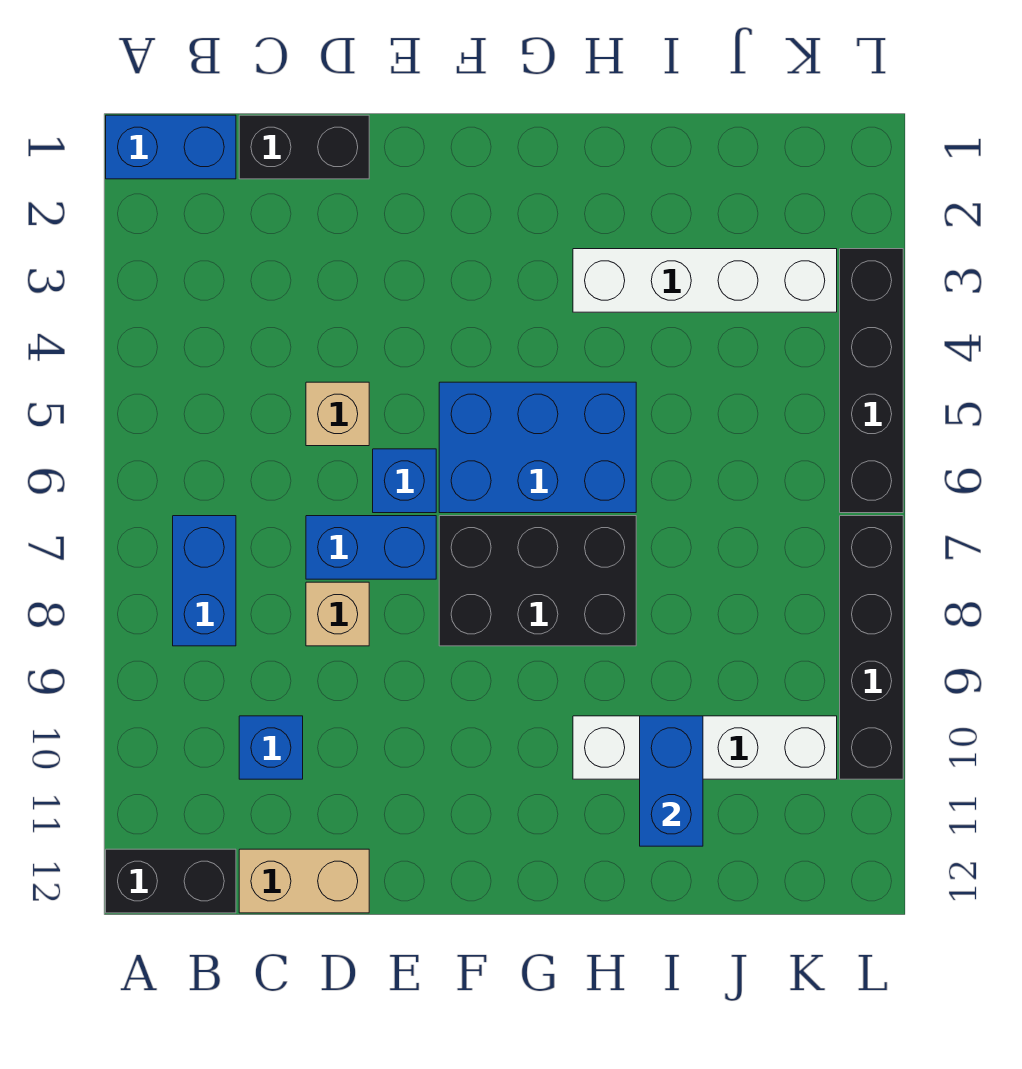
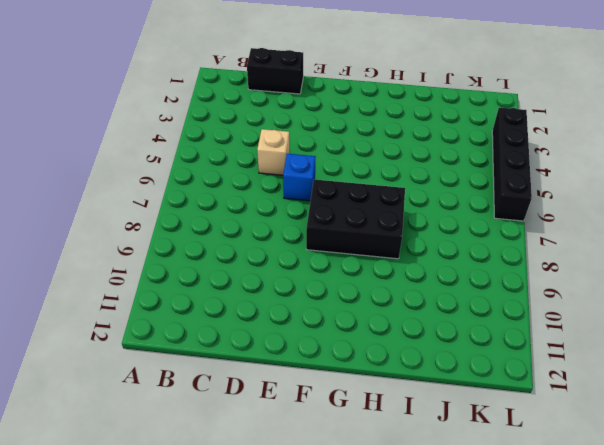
none -> blue brick A1:B1 level 1
none -> black brick A12:B12 level 1
none -> blue brick B7:B8 level 1

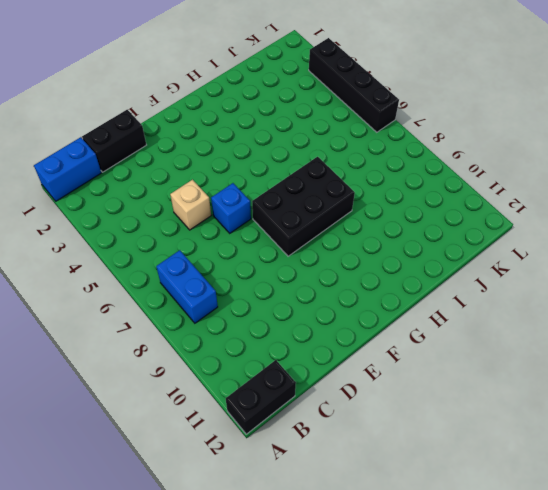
none -> blue brick C10 level 1
none -> tan brick C12:D12 level 1
none -> blue brick D7:E7 level 1

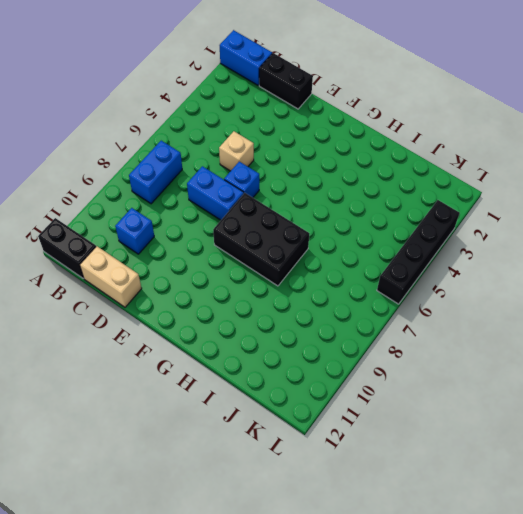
none -> tan brick D8 level 1
none -> blue brick F5:H6 level 1
none -> white brick H3:K3 level 1

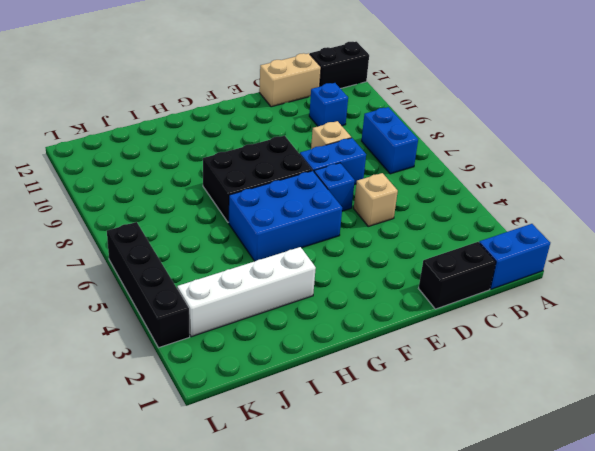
none -> white brick H10:K10 level 1
none -> black brick L7:L10 level 1
none -> blue brick I10:I11 level 2

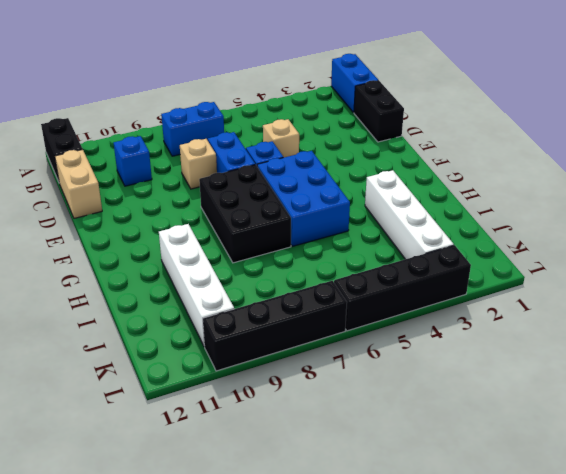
none -> blue brick I10:I11 level 2

